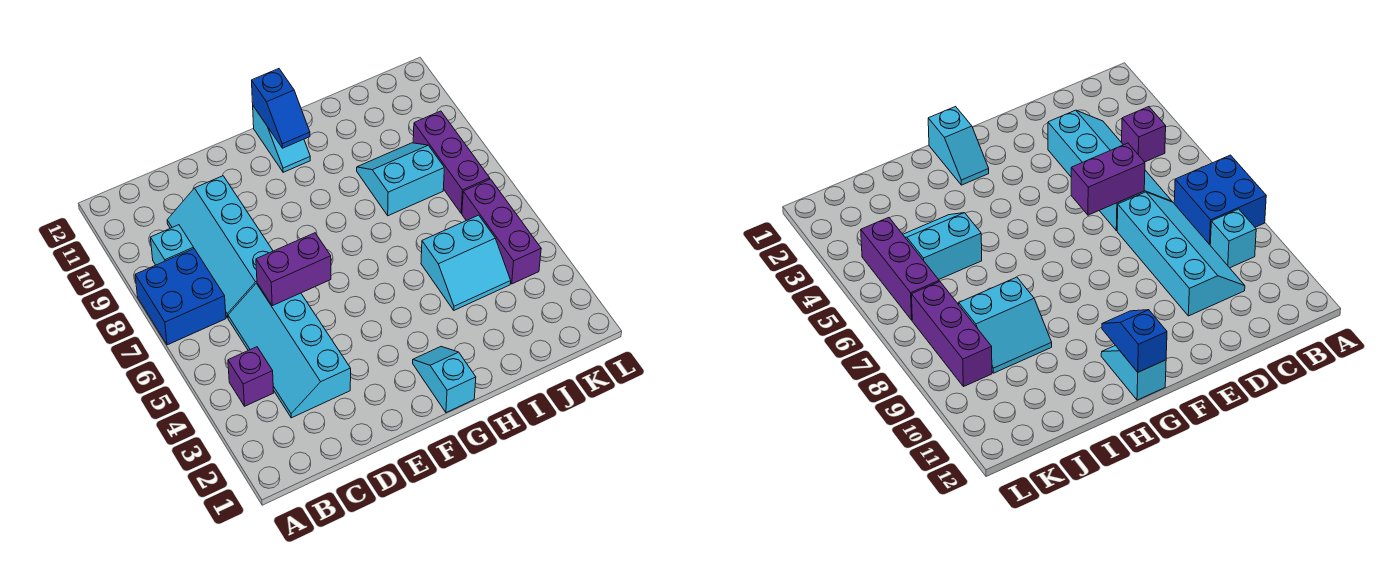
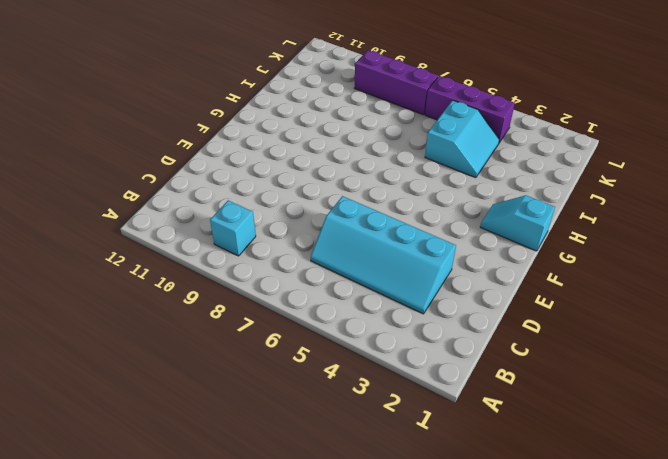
none -> blue brick A7:B8 level 1
none -> purple brick B4 level 1
none -> cyan slope C7:D10 level 1 top D

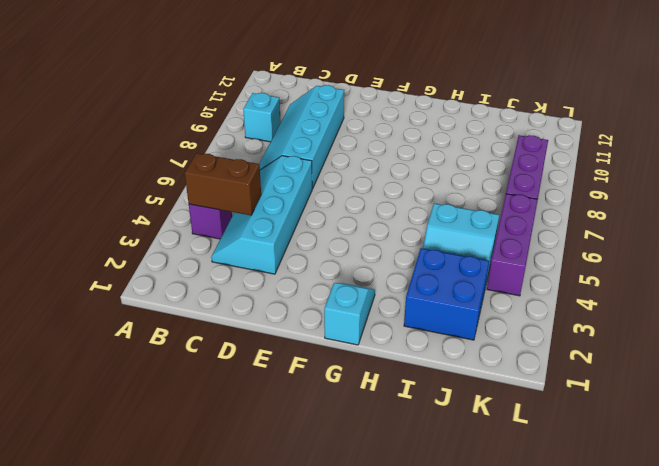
brown brick B4:C4 level 2 -> none
blue brick I2:J3 level 1 -> blue brick A7:B8 level 1
none -> cyan slope G11:G12 level 1 top 12
none -> cyan slope I8:J9 level 1 top 8
none -> purple brick D6:E6 level 2

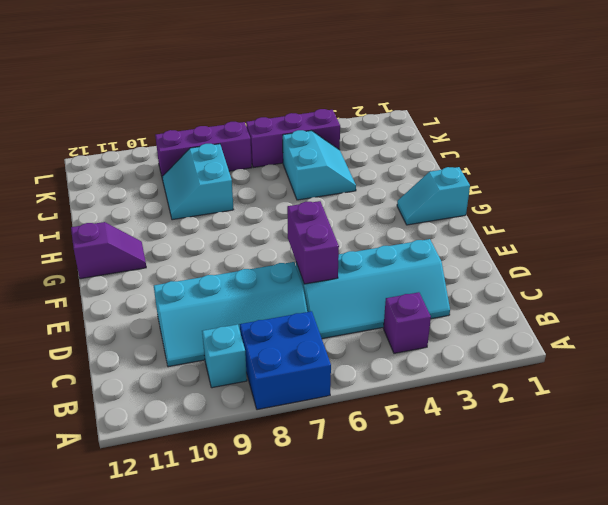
purple slope G11:G12 level 1 top 12 -> cyan slope G11:G12 level 1 top 12
none -> blue slope G11:G12 level 2 top 12

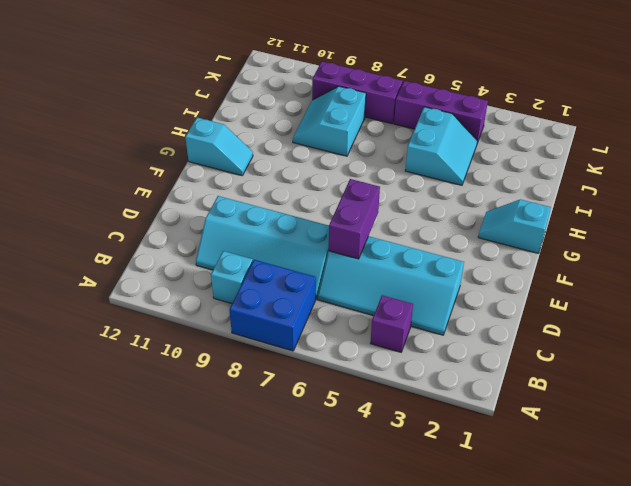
none -> blue slope G11:G12 level 2 top 12

